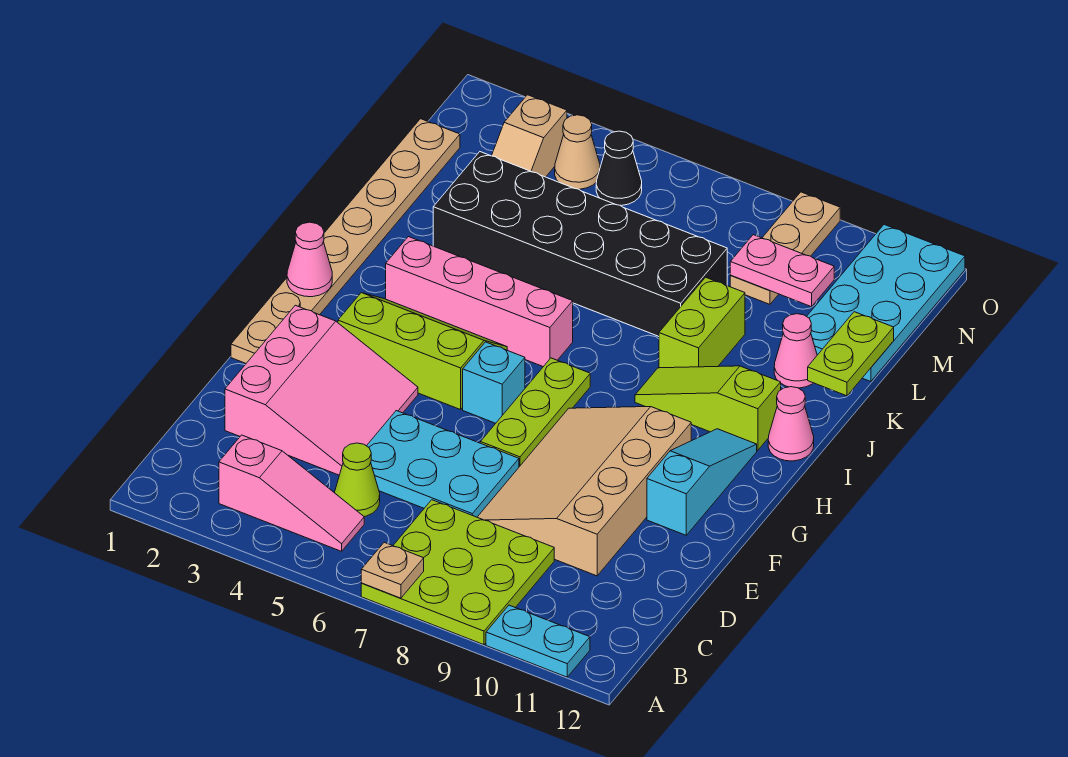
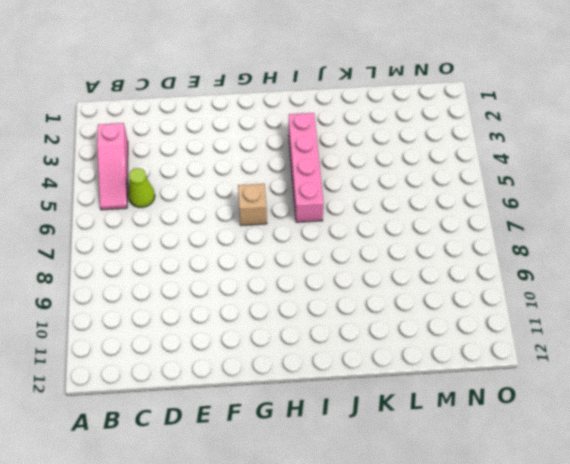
tan brick G6 level 1 -> cyan brick G6 level 1
none -> lime plate A7:C9 level 1
none -> cyan plate A10:A11 level 1
none -> pink slope D2:F4 level 1 top 2

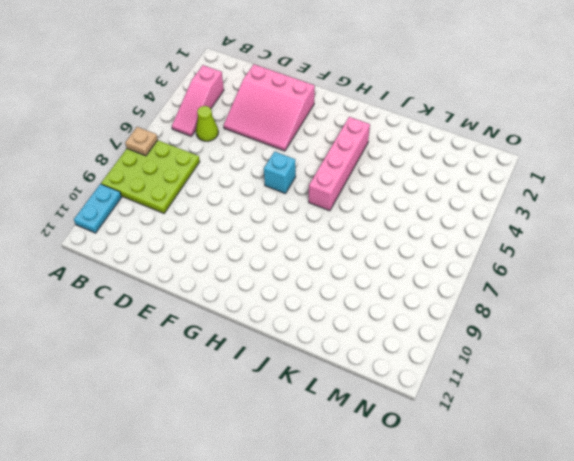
none -> cyan plate D5:E7 level 1
none -> tan slope D8:G10 level 1 top 10
none -> tan plate F1:M1 level 1

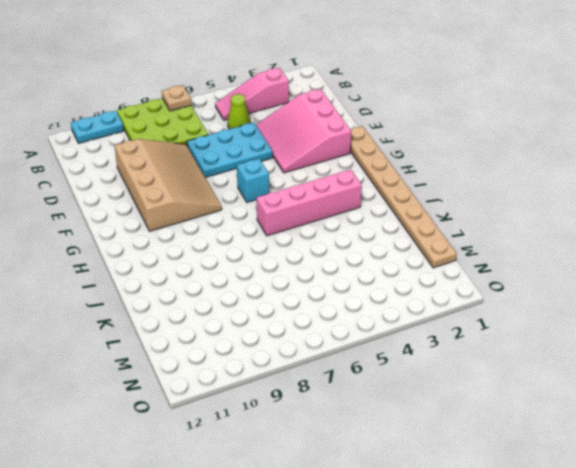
none -> lime plate F7:H7 level 1
none -> cyan slope F11:H11 level 1 top F
none -> lime slope G3:H5 level 1 top G

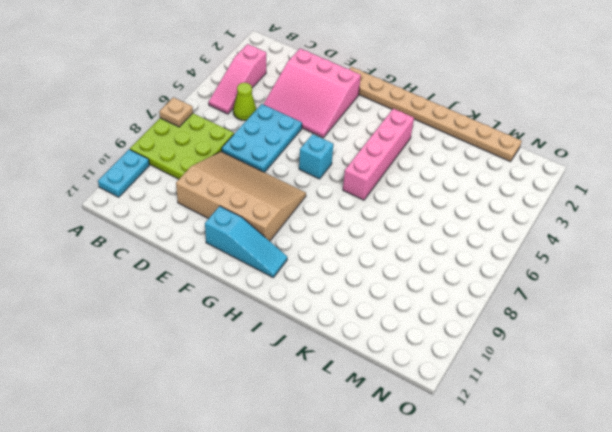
none -> lime plate F7:H7 level 1
none -> lime slope G3:H5 level 1 top G
none -> lime slope I9:I11 level 1 top 11

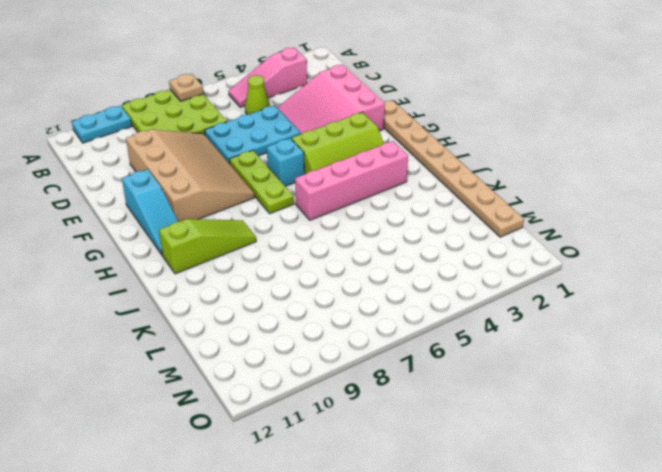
none -> pink cone I12 level 1
none -> lime brick J9:K9 level 1
none -> black brick K3:L8 level 1

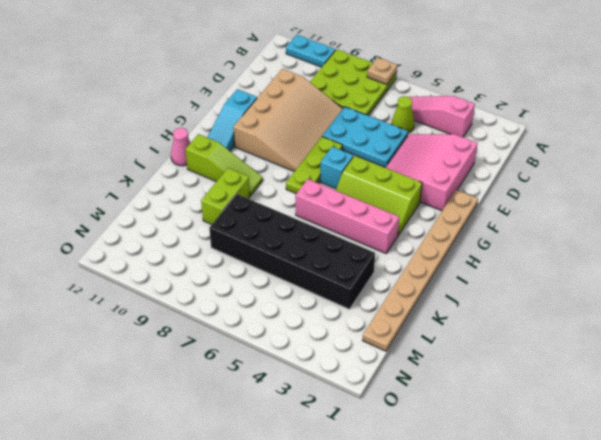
none -> pink cone K11 level 1
none -> cyan plate L11:O12 level 1
none -> tan slope M3:N3 level 1 top N

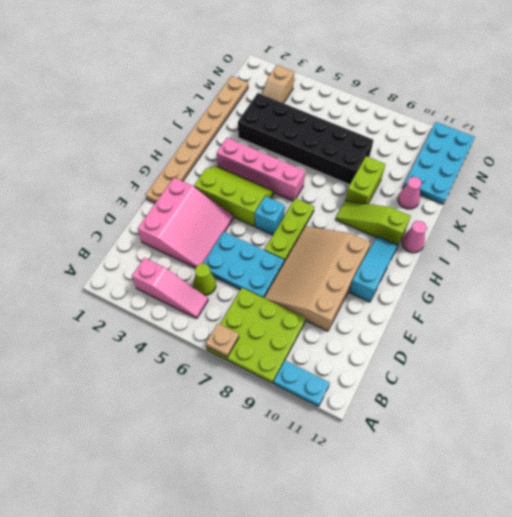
none -> tan plate M9:O9 level 1
none -> tan cone N4 level 1
none -> black cone N5 level 1

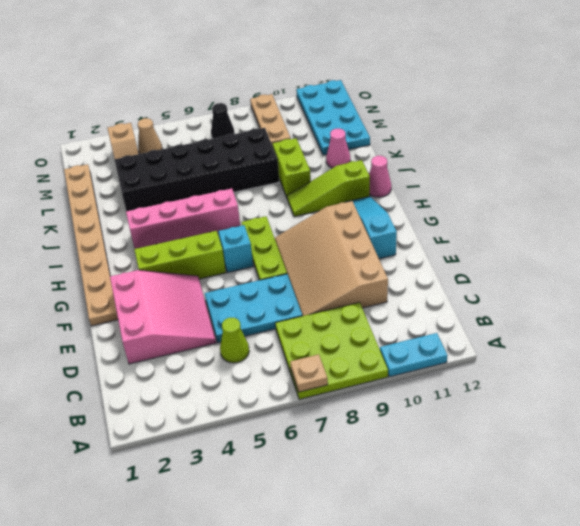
black cone N7 level 1 -> black cone N5 level 1
none -> pink slope B3:B5 level 1 top 3
none -> pink cone H1 level 2
none -> lime plate K12:L12 level 2

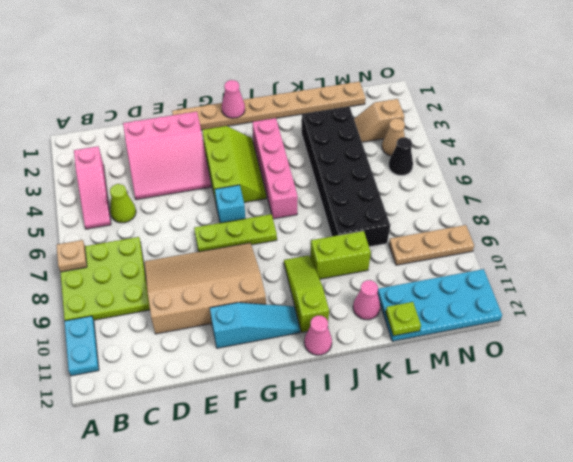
lime plate L12 level 2 -> lime plate K12:L12 level 2
none -> cyan plate D5:E7 level 1
none -> pink plate M9:M10 level 2

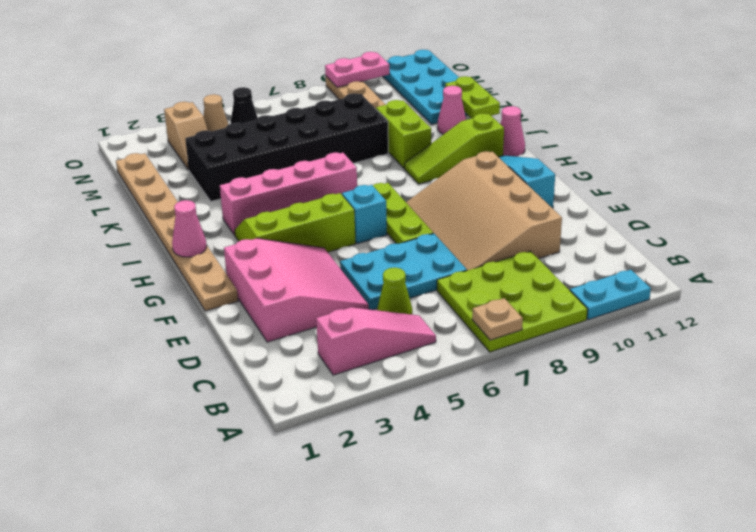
pink plate O9:O10 level 2 -> pink plate M9:M10 level 2

